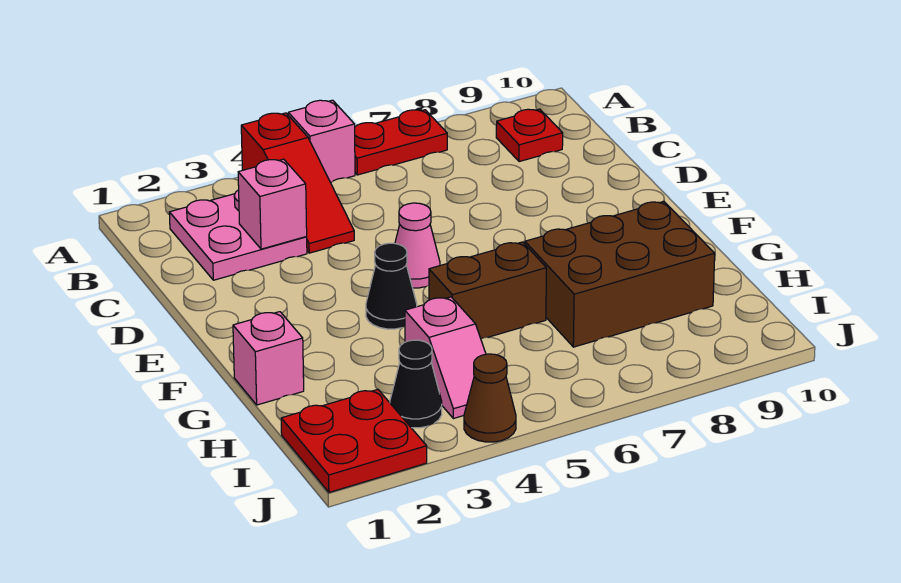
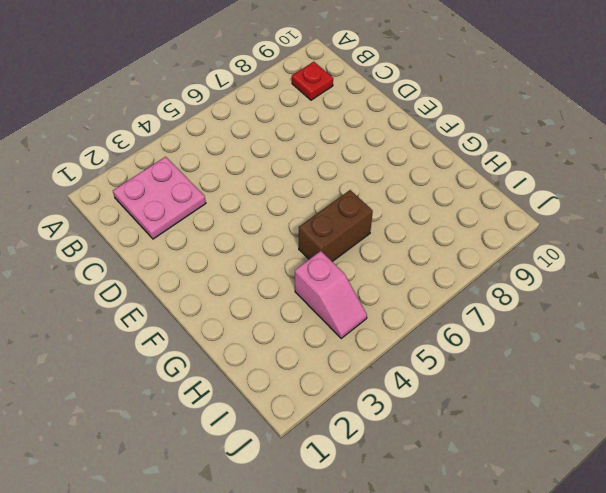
none -> red slope A4:C4 level 1 top A
none -> pink brick A5 level 1
none -> red plate A6:A7 level 1

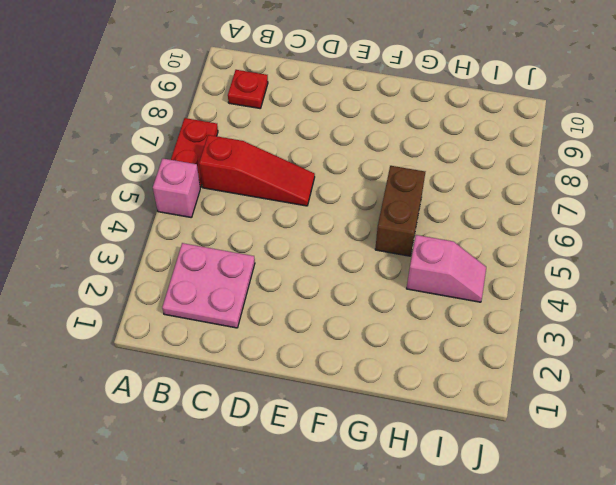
red slope B6:D6 level 1 top B -> red slope A4:C4 level 1 top A
none -> pink cone E5 level 1
none -> black cone F4 level 1
none -> pink brick G1 level 1

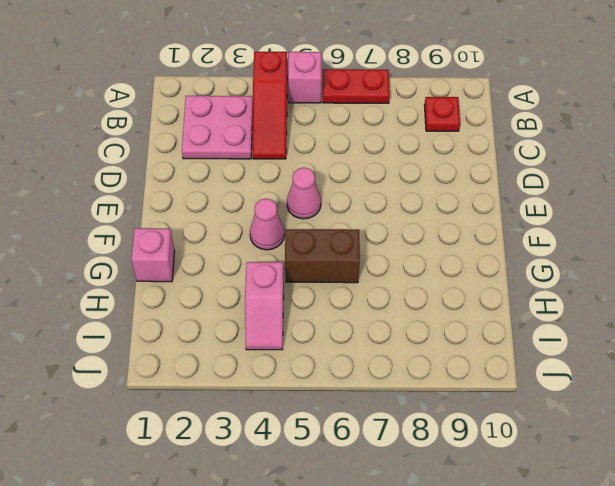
pink cone F4 level 1 -> black cone F4 level 1
none -> brown brick G7:H9 level 1
none -> red plate I1:J2 level 1
none -> black cone I3 level 1

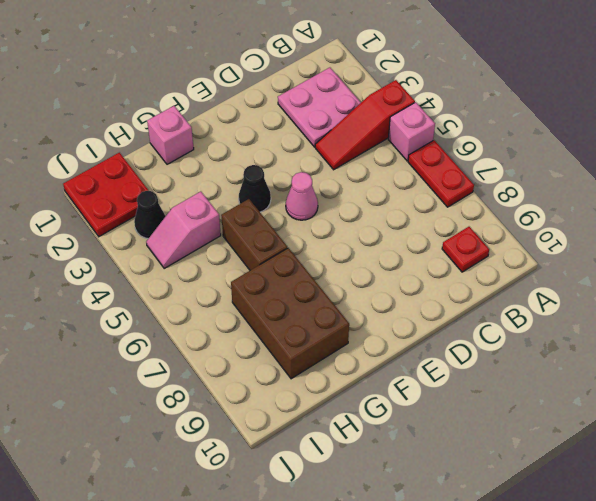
none -> brown cone J4 level 1
none -> pink brick C3 level 2

